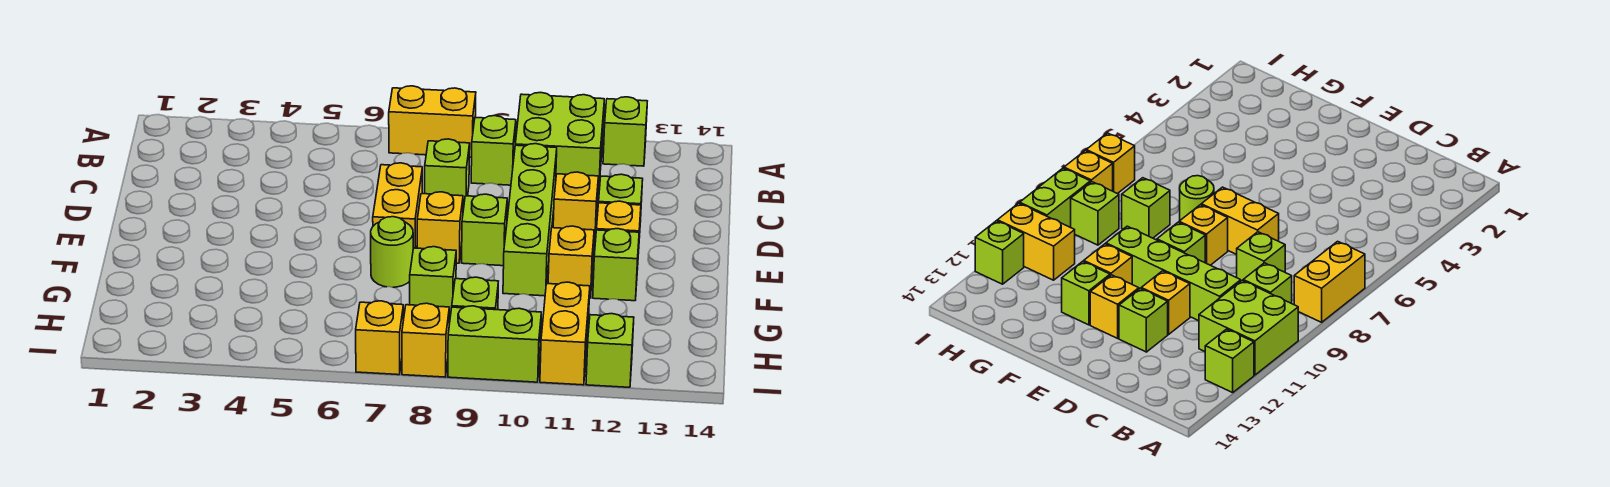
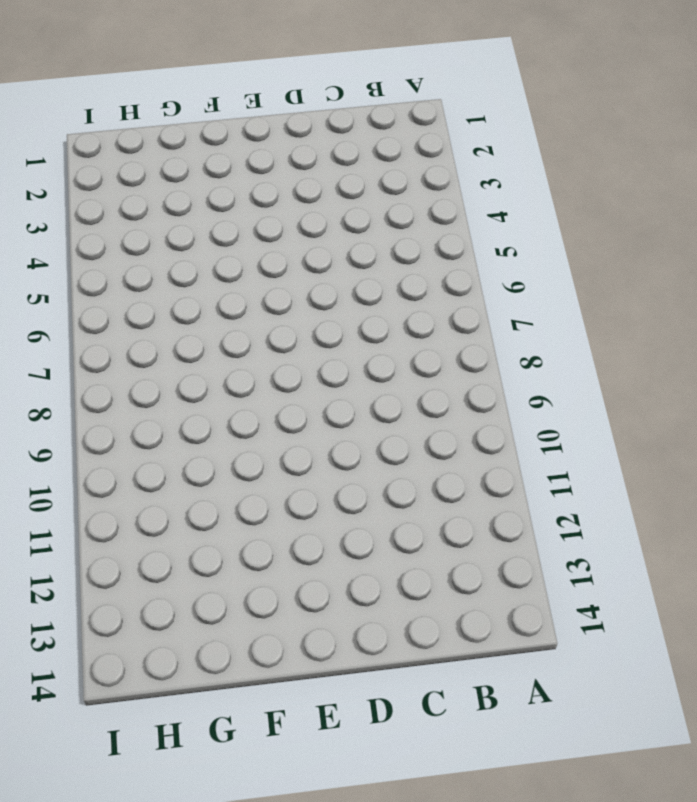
none -> yellow brick A7:A8 level 1
none -> lime brick A10:B11 level 1
none -> lime brick A12 level 1

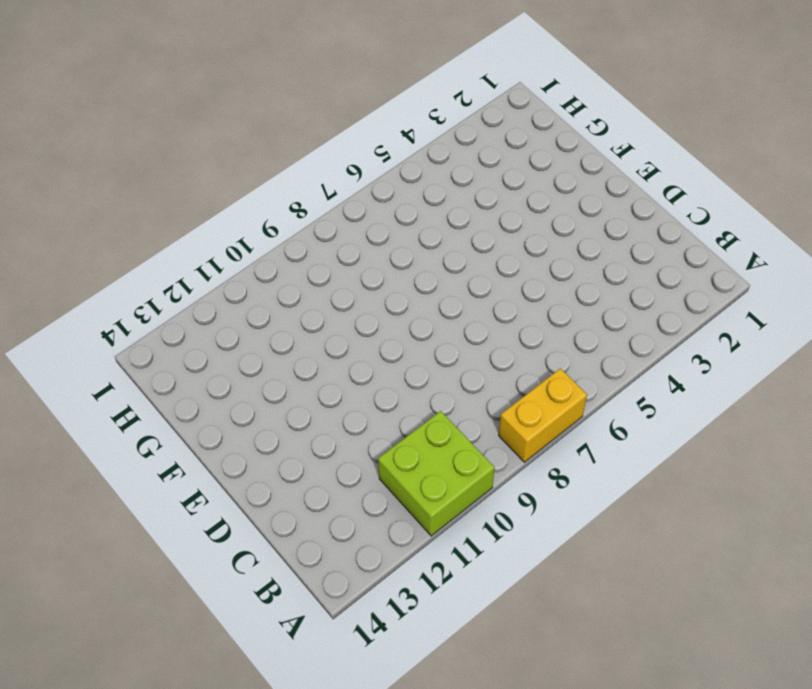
none -> lime brick A12 level 1
none -> lime brick B9 level 1
none -> lime brick C8 level 1

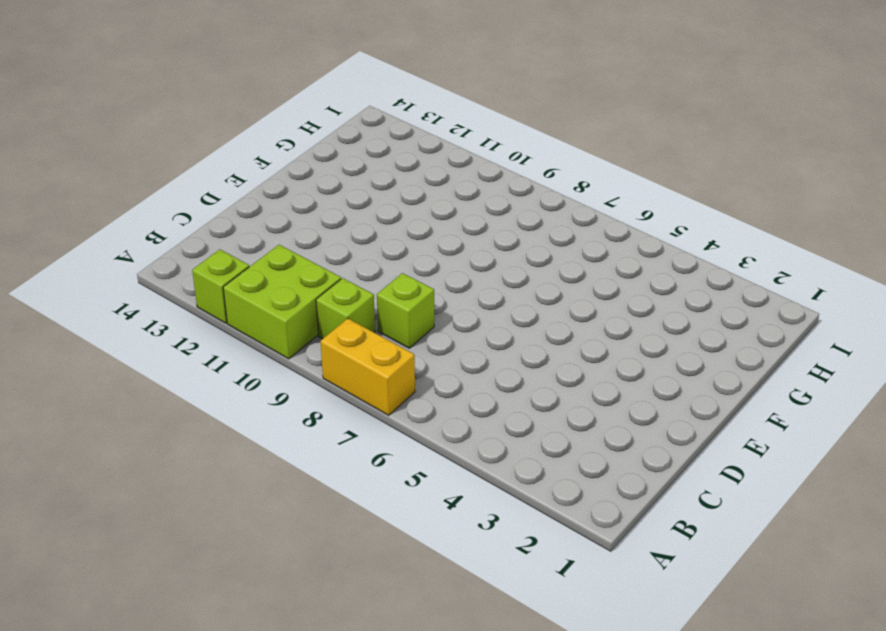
none -> lime brick C10:F10 level 1
none -> yellow brick D7:E7 level 1
none -> yellow brick D11 level 1

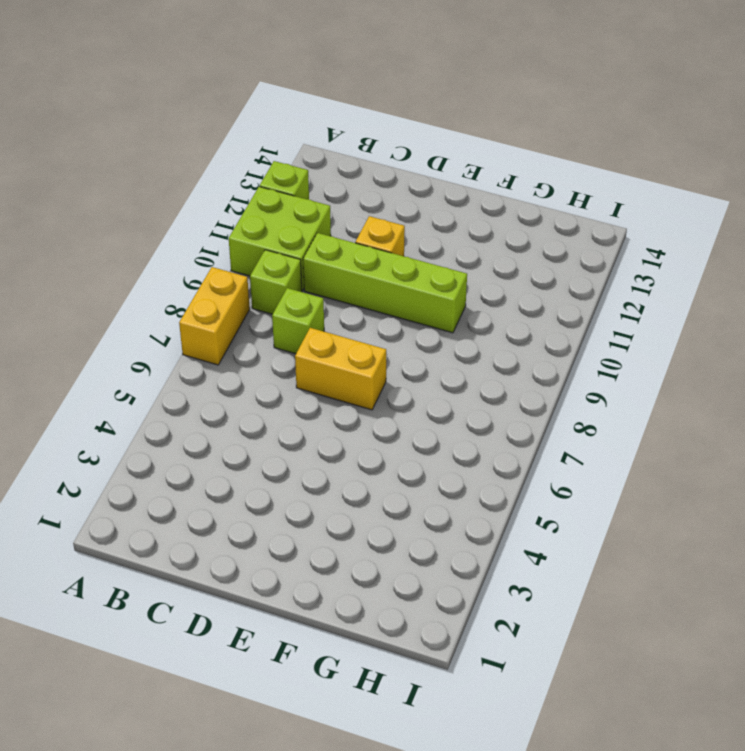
none -> lime brick D12 level 1
none -> yellow brick E8 level 1
none -> lime brick E9 level 1

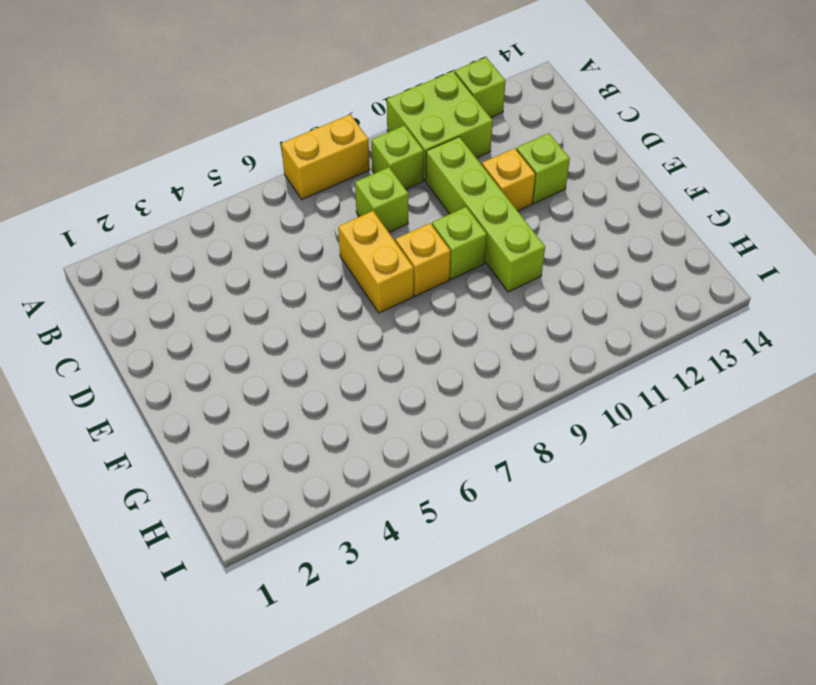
none -> yellow brick E12 level 1
none -> lime round brick F7 level 1
none -> yellow brick F11 level 1

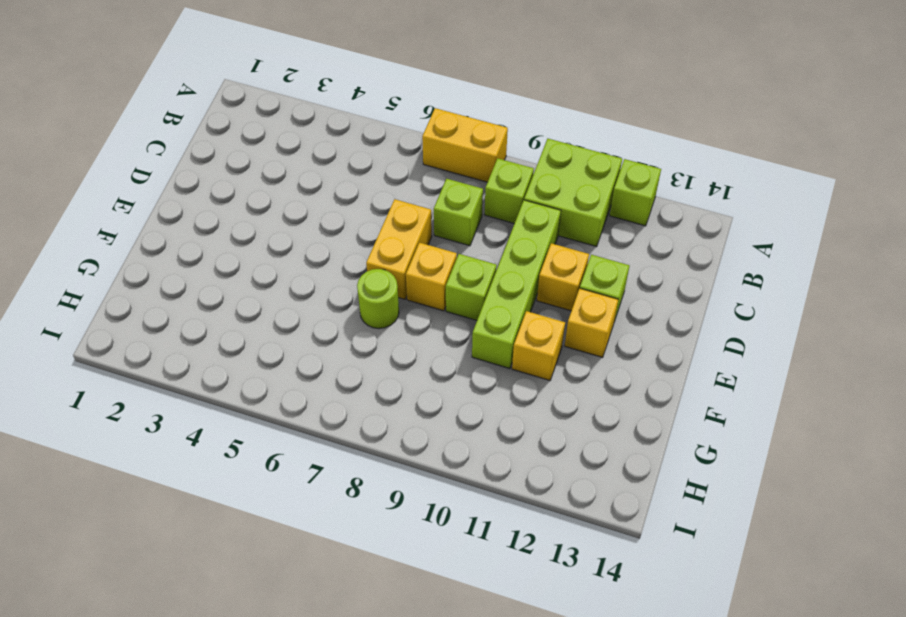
none -> lime brick F12 level 1
none -> lime brick G8 level 1
none -> lime brick H9 level 1

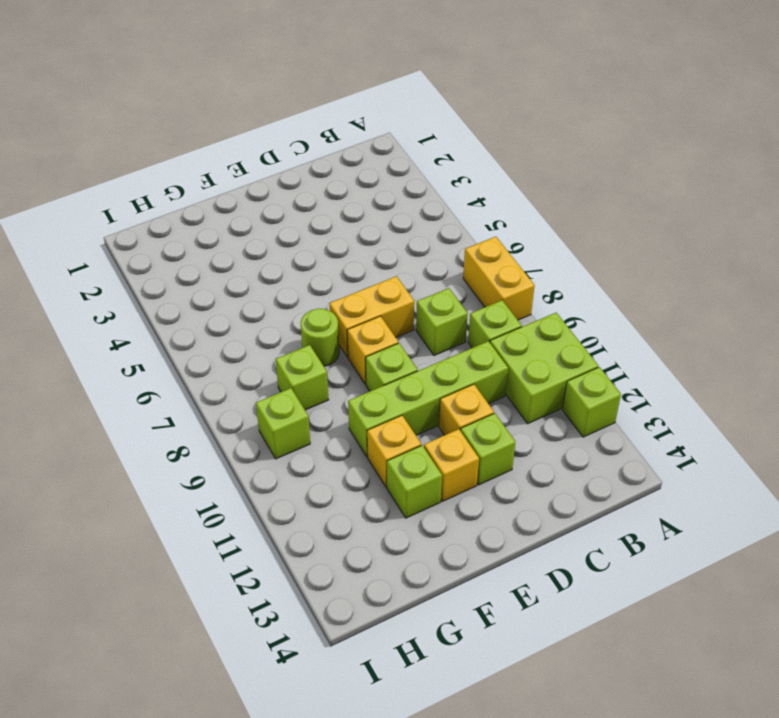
none -> yellow brick H11:I11 level 1
none -> yellow brick I7 level 1
none -> yellow brick I8 level 1

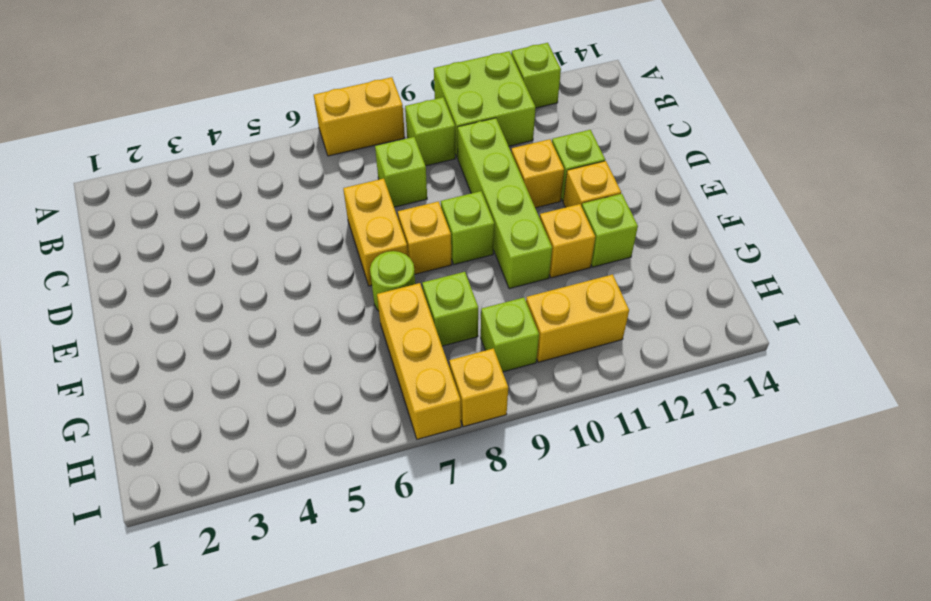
yellow brick G7:I7 level 1 -> yellow brick I7 level 1
yellow brick H10:H11 level 1 -> yellow brick H11:I11 level 1
none -> lime brick I9:I10 level 1
none -> lime brick I12 level 1

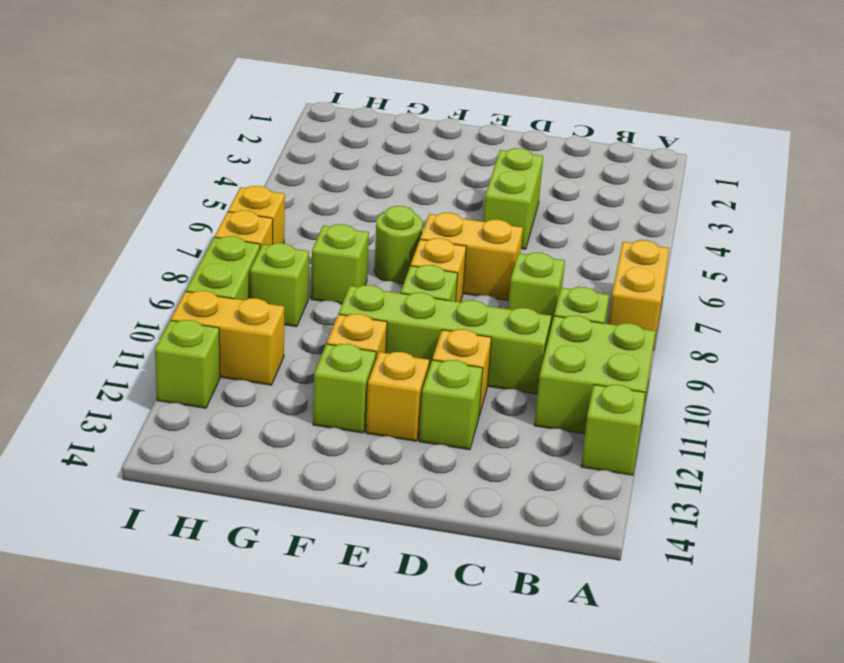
lime brick D4:D5 level 1 -> none

